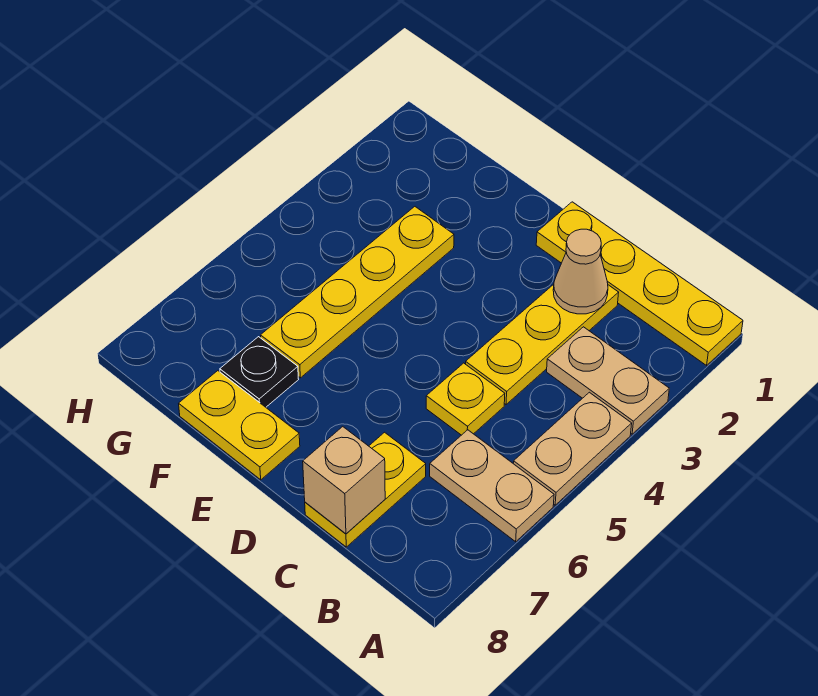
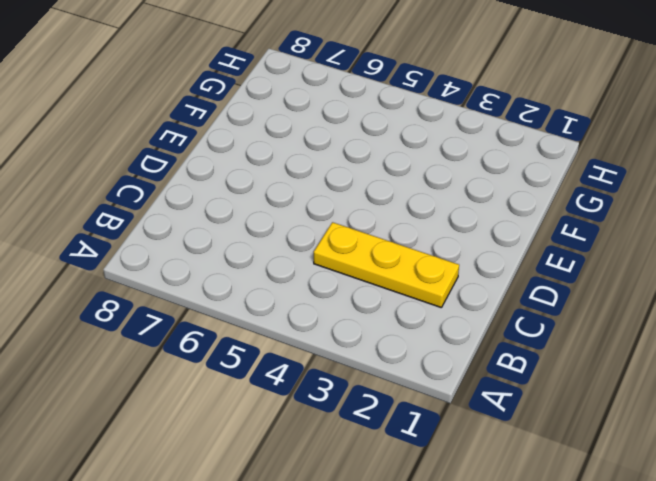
none -> yellow plate A1:D1 level 1
none -> tan plate A3:B3 level 1
none -> tan plate A4:A5 level 1

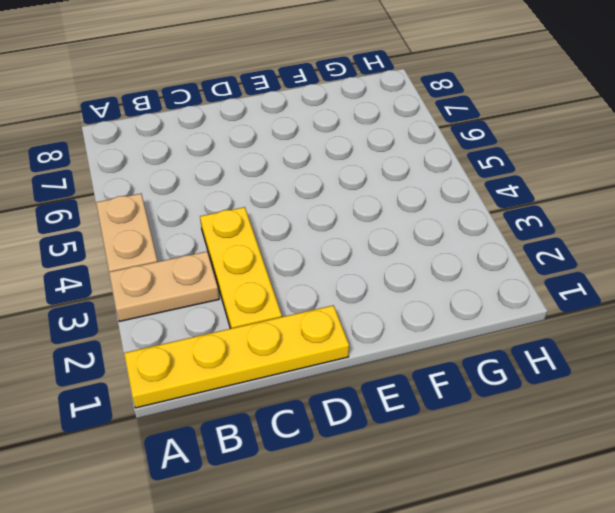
none -> tan plate A6:B6 level 1
none -> yellow plate C5 level 1
none -> yellow plate C7:C8 level 1

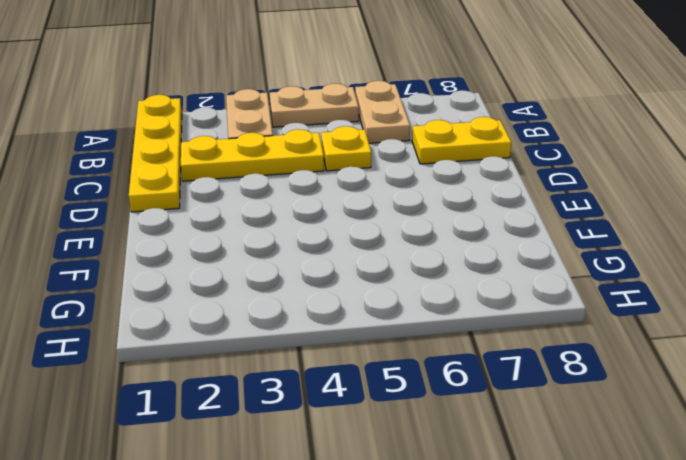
none -> yellow plate E8:F8 level 1
none -> yellow plate F3:F6 level 1
none -> black plate F7 level 1

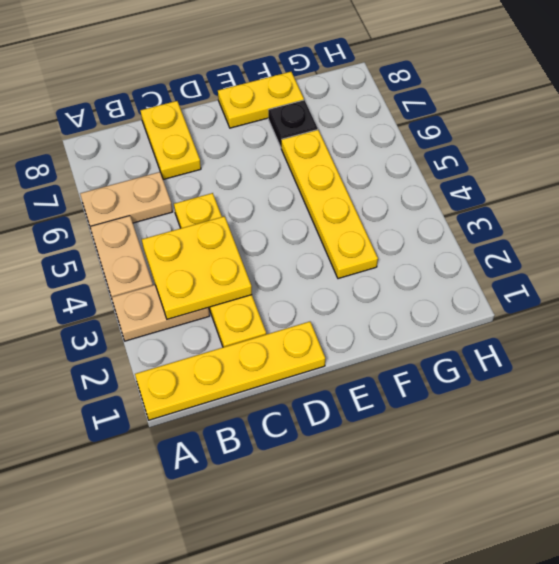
yellow plate B3:C4 level 2 -> none
none -> tan cone C2 level 2
none -> tan brick C8 level 2

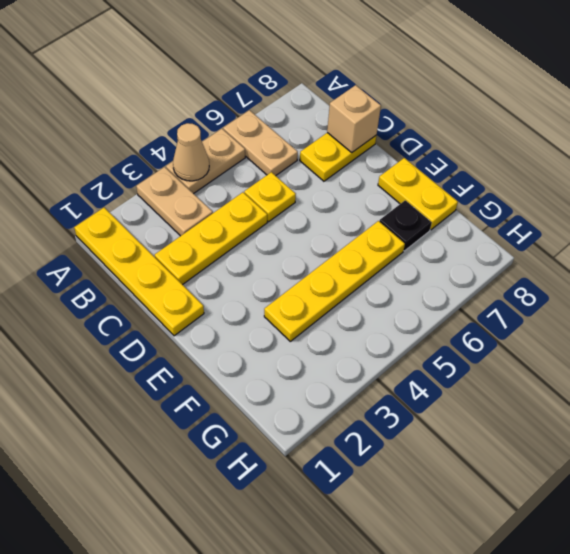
tan cone A4 level 2 -> tan cone C2 level 2

